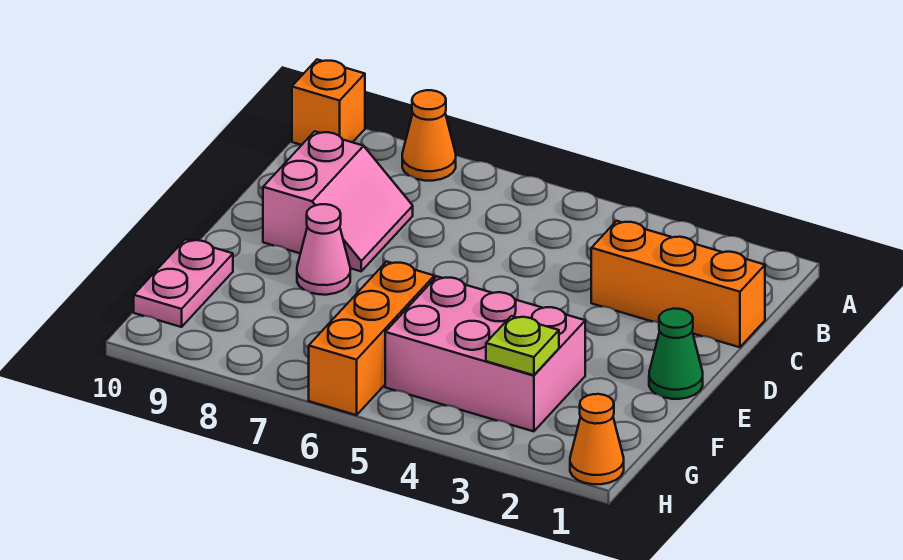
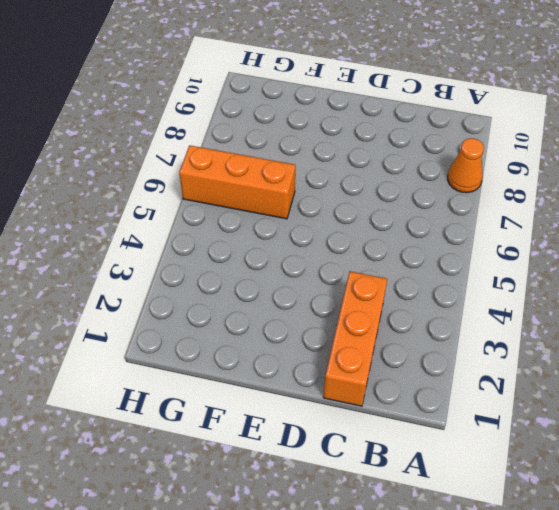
none -> orange brick A10 level 1
none -> pink slope C8:D9 level 1 top 9

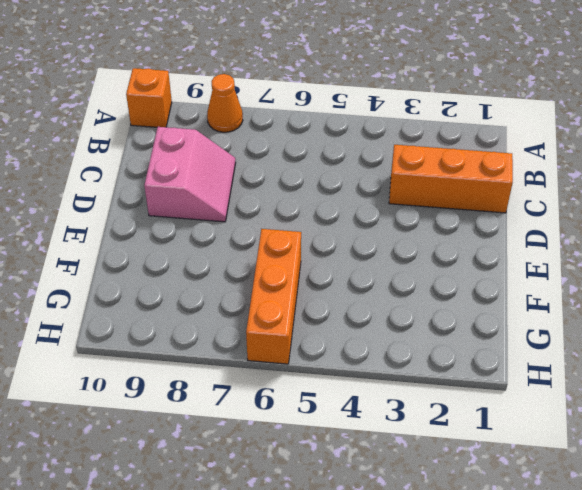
none -> green cone E1 level 1
none -> pink cone E8 level 1

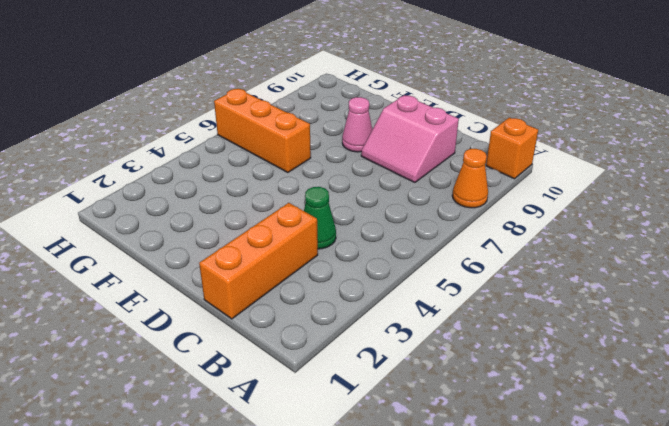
green cone C4 level 1 -> green cone E1 level 1
none -> pink brick F3:G5 level 1
none -> pink plate F10:G10 level 1

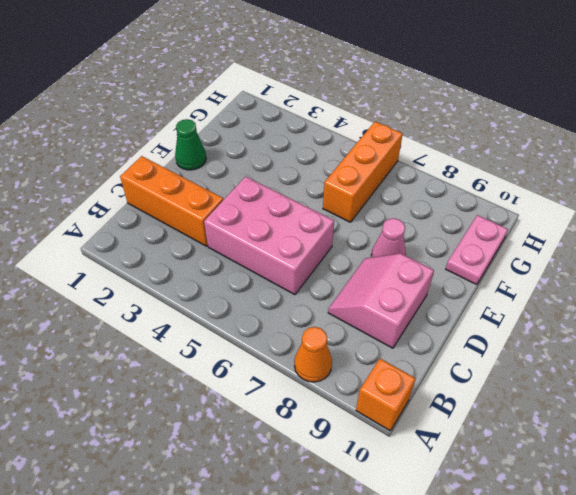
pink brick C4:D6 level 1 -> pink brick F3:G5 level 1
none -> orange cone H1 level 1
none -> lime plate G3 level 2

